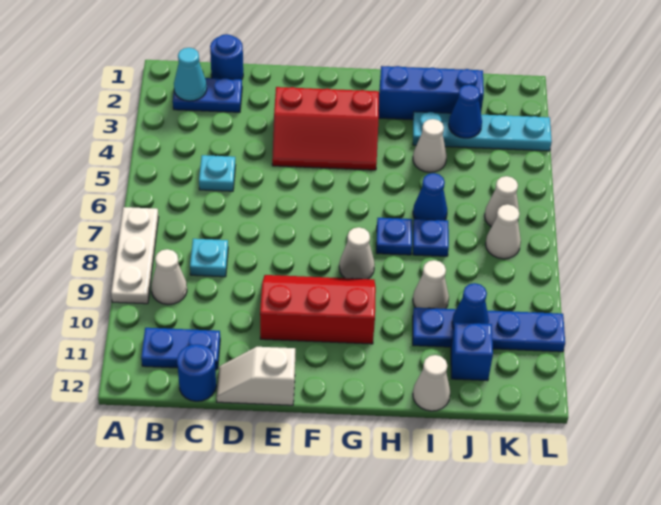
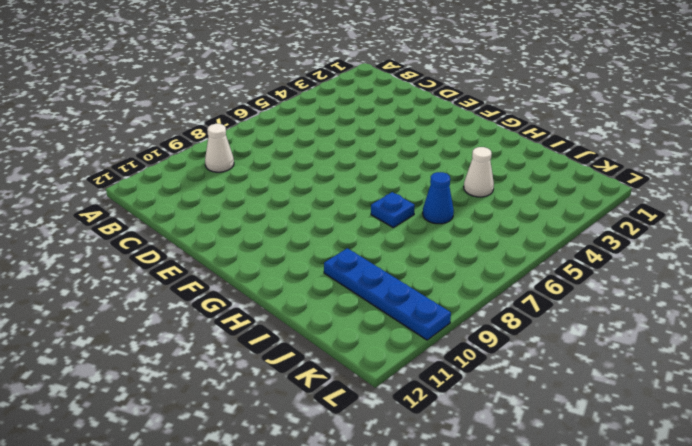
none -> white plate A7:A9 level 1
none -> blue plate B2:C2 level 1
none -> blue plate B11:C11 level 1

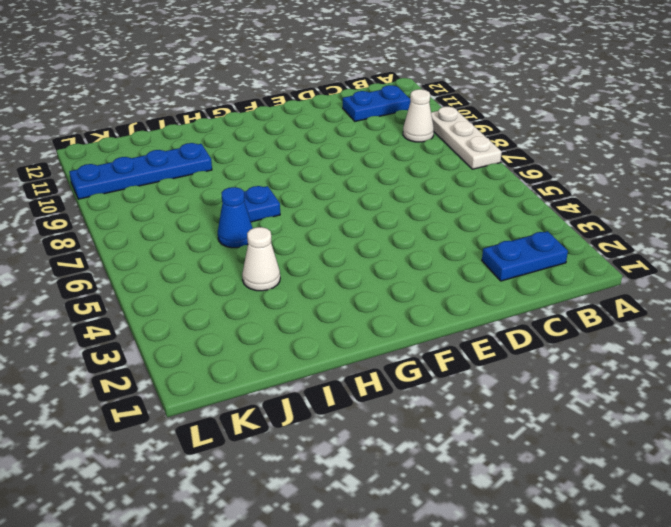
none -> blue round brick C1 level 1
none -> cyan plate C5 level 1
none -> cyan plate C8 level 1

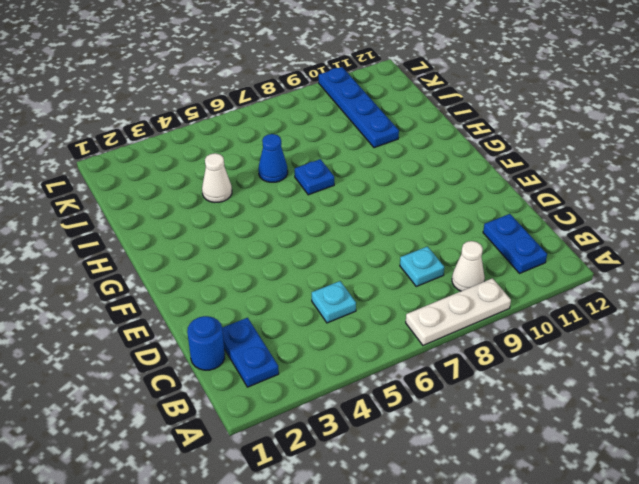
none -> blue round brick C12 level 1
none -> white slope D12:E12 level 1 top E
none -> red slope E3:G4 level 1 top 3

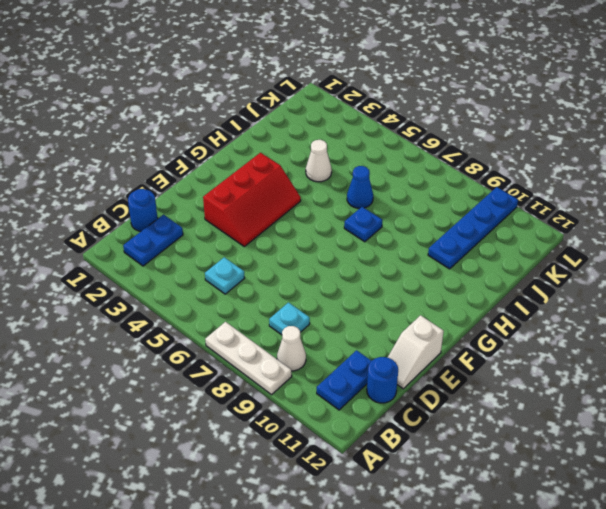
none -> red slope E9:G10 level 1 top 10
none -> white cone G8 level 1
none -> blue brick H2:J2 level 1

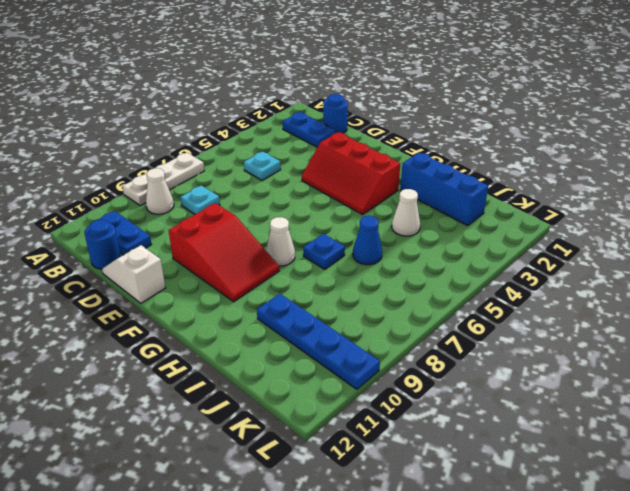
red slope E9:G10 level 1 top E -> red slope E9:G10 level 1 top 10
none -> cyan plate I3:L3 level 1
none -> blue plate I7 level 1
none -> white cone I9 level 1

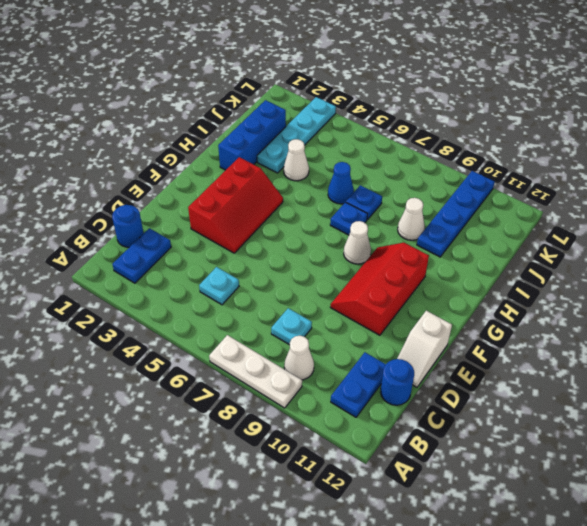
none -> white cone I12 level 1
none -> blue brick J11 level 1
none -> white cone K6 level 1

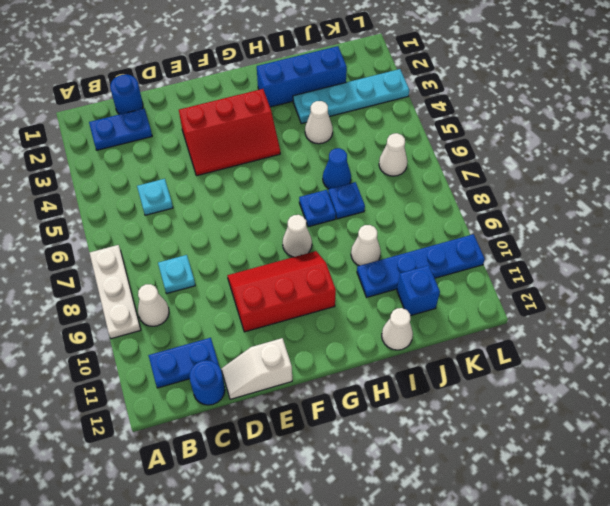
none -> white cone K7 level 1
none -> cyan cone B2 level 2
none -> blue cone J3 level 2

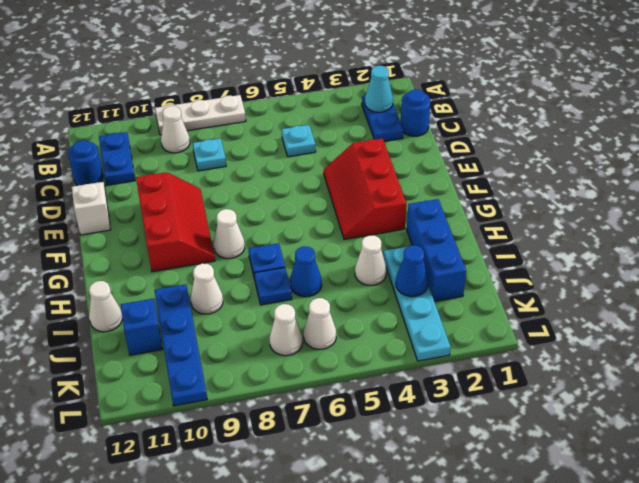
none -> blue cone J10 level 2

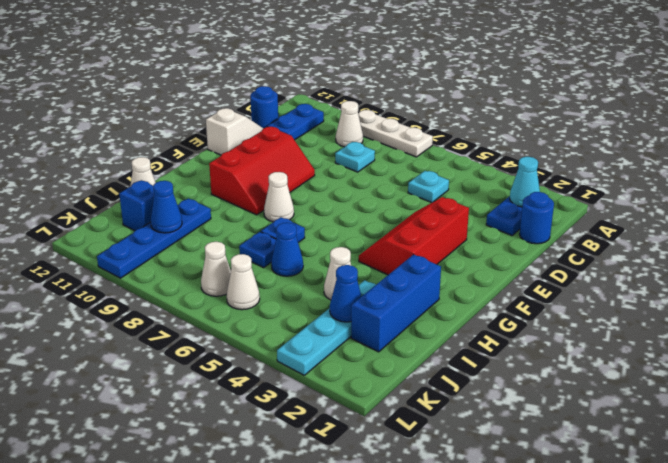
none -> white cone I9 level 1

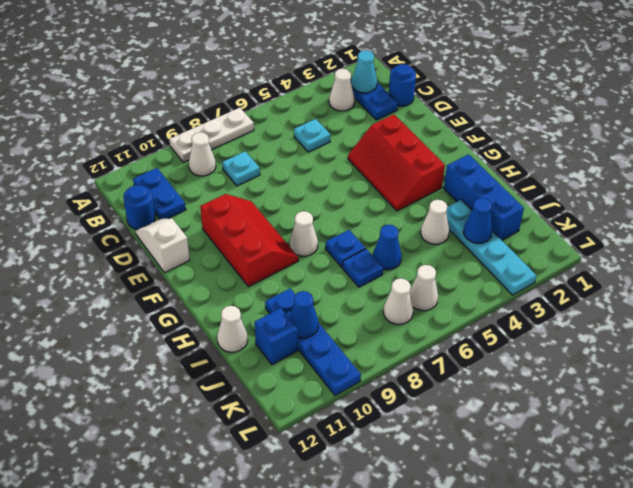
white cone B3 level 1 -> white cone I9 level 1

